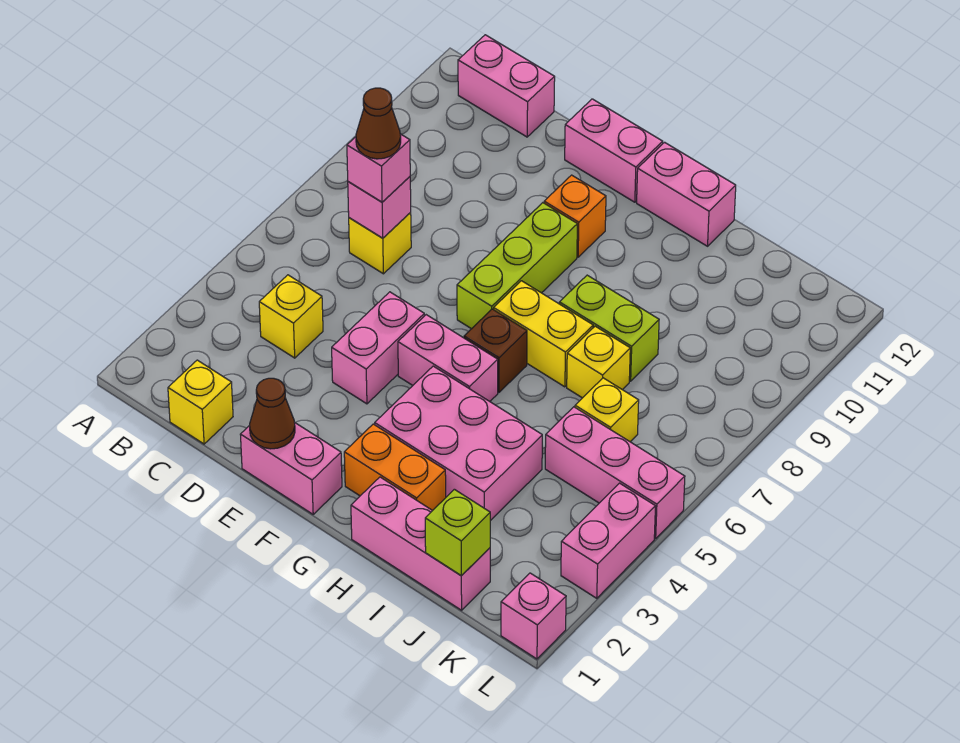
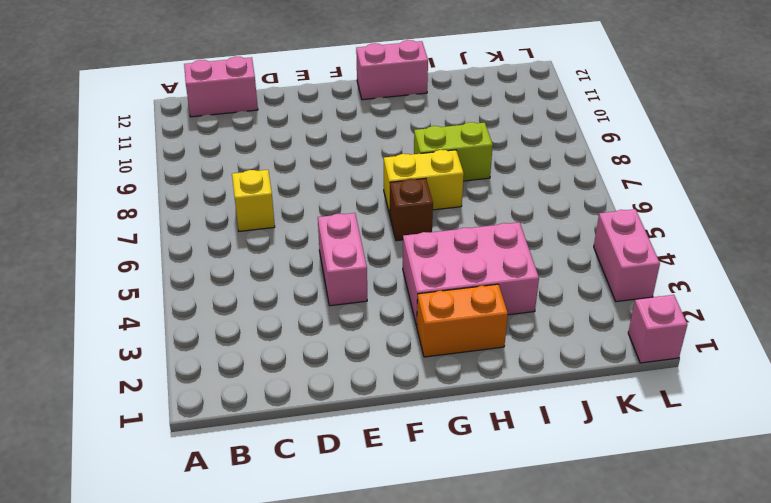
none -> yellow brick C1 level 1
none -> yellow brick C4 level 1
none -> pink brick E1:F1 level 1

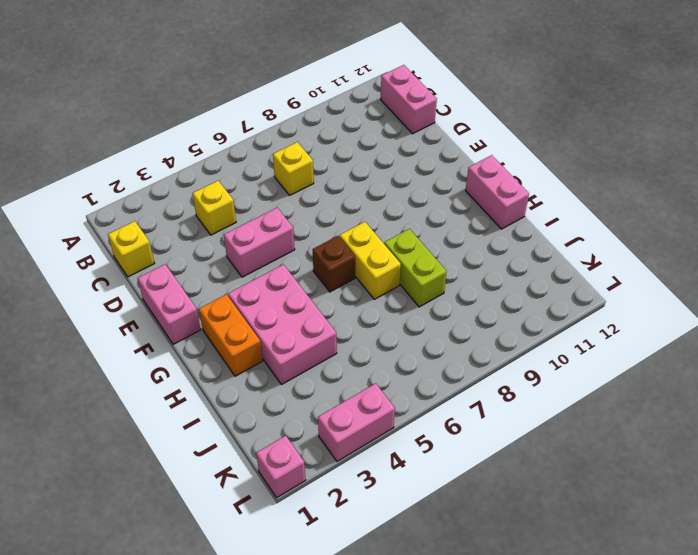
none -> pink brick E12:F12 level 1
none -> pink brick F5:G5 level 1
none -> lime brick F7:F9 level 1

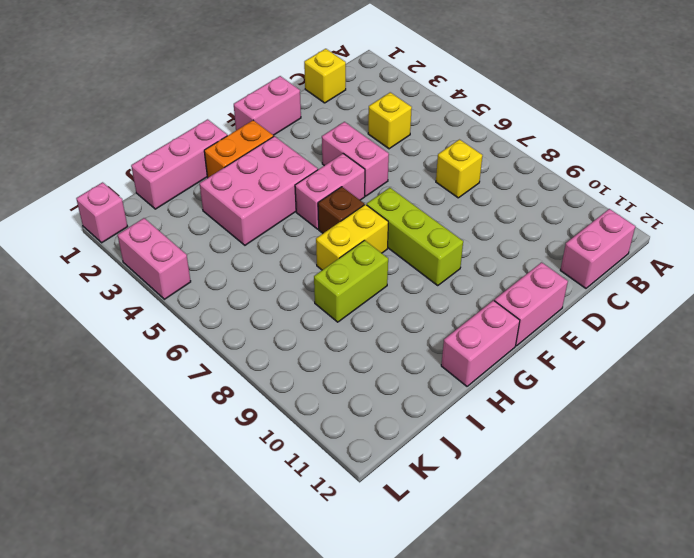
none -> orange brick F10 level 1
none -> yellow brick I7 level 1
none -> pink brick J5:L5 level 1

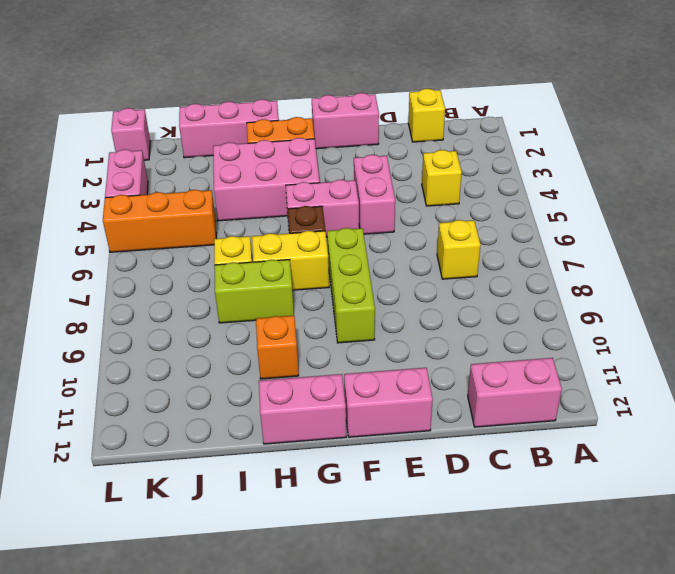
orange brick H10 level 1 -> orange brick F10 level 1
orange brick J5:L5 level 1 -> pink brick J5:L5 level 1
none -> yellow brick J6 level 1
none -> pink brick C7 level 2
none -> brown cone E1 level 2

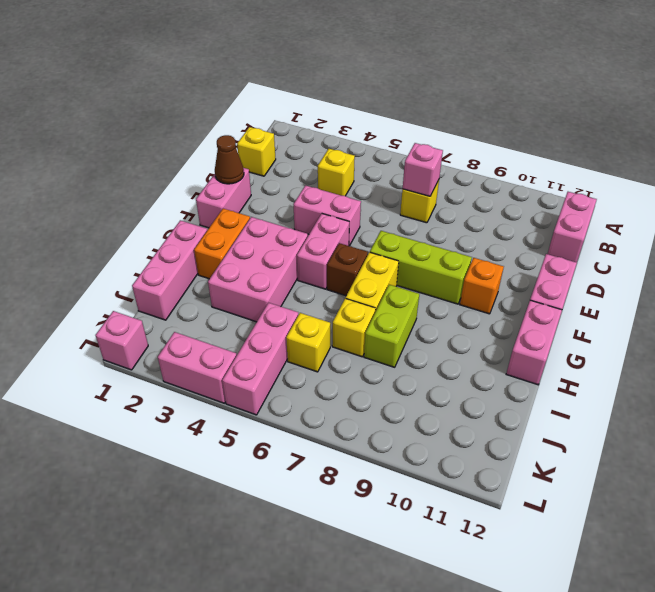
none -> lime brick J1 level 2
none -> pink brick C7 level 3
none -> brown cone C7 level 4

